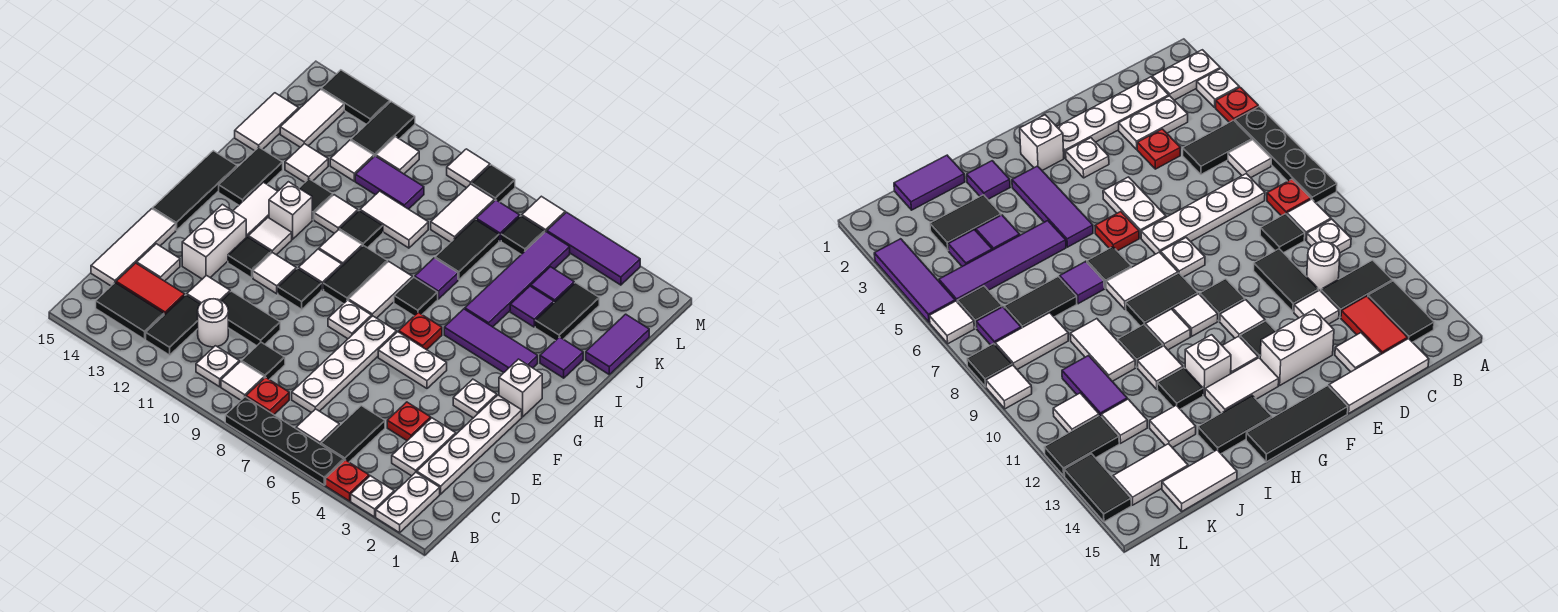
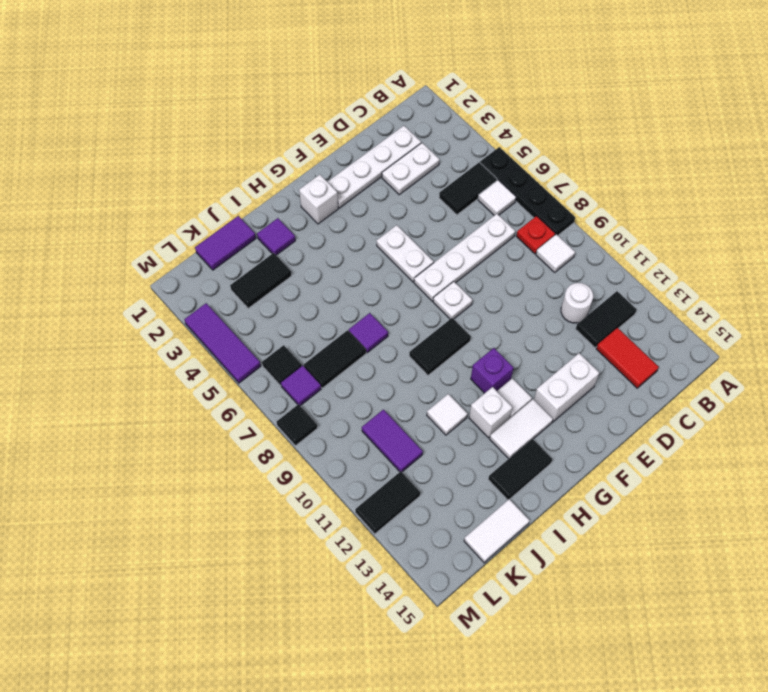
purple brick G11 level 1 -> none
none -> white plate A2:B2 level 1
none -> white plate A3 level 1
none -> red plate A4 level 1
none -> white plate B10 level 1

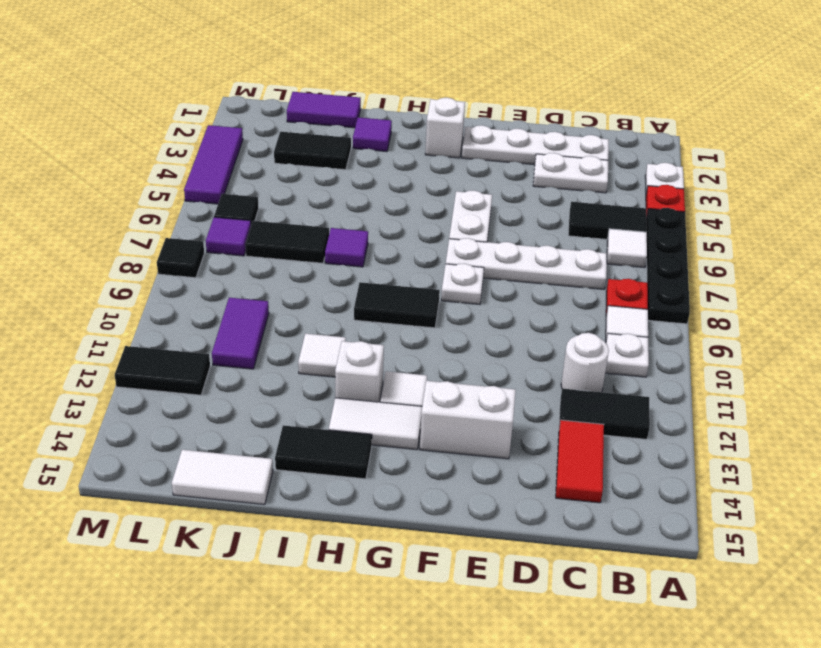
none -> white plate A2:B2 level 1
none -> black tile B13:B14 level 1
none -> black tile C9 level 1
none -> white tile C15:E15 level 1

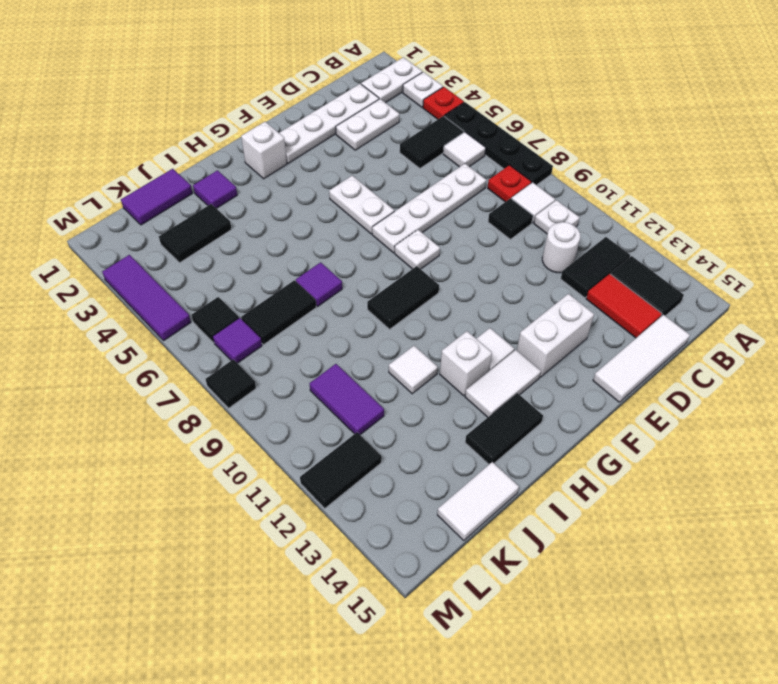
none -> red plate D4 level 1
none -> black tile D10:D11 level 1
none -> white tile D12 level 1
none -> white tile D14 level 1

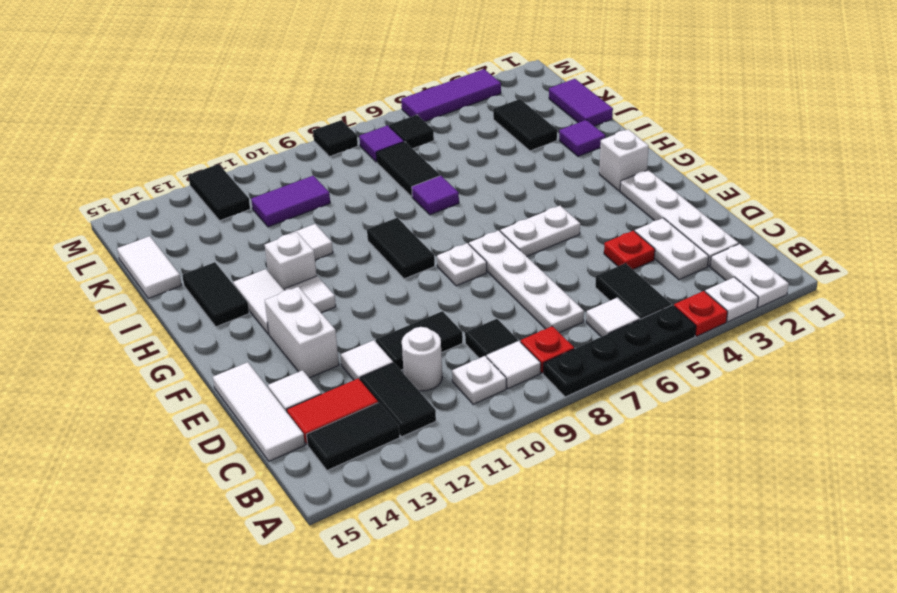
none -> white plate F3 level 1
none -> black tile F10 level 1
none -> white tile F11 level 1
none -> black tile F12 level 1

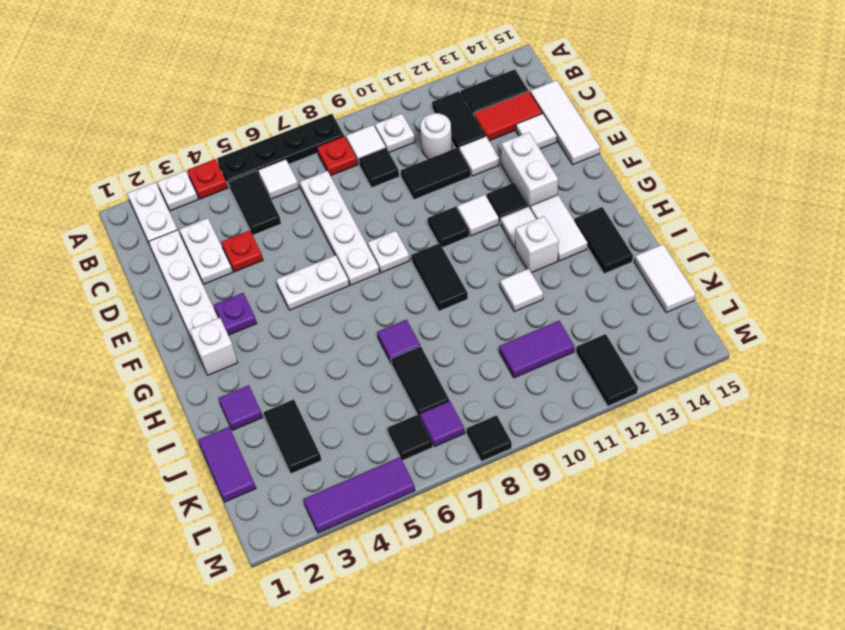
purple plate F3 level 1 -> white plate F3 level 1
none -> black tile F15:H15 level 1
none -> red plate G6 level 1
none -> white tile G8:H8 level 1
none -> white tile G10 level 1

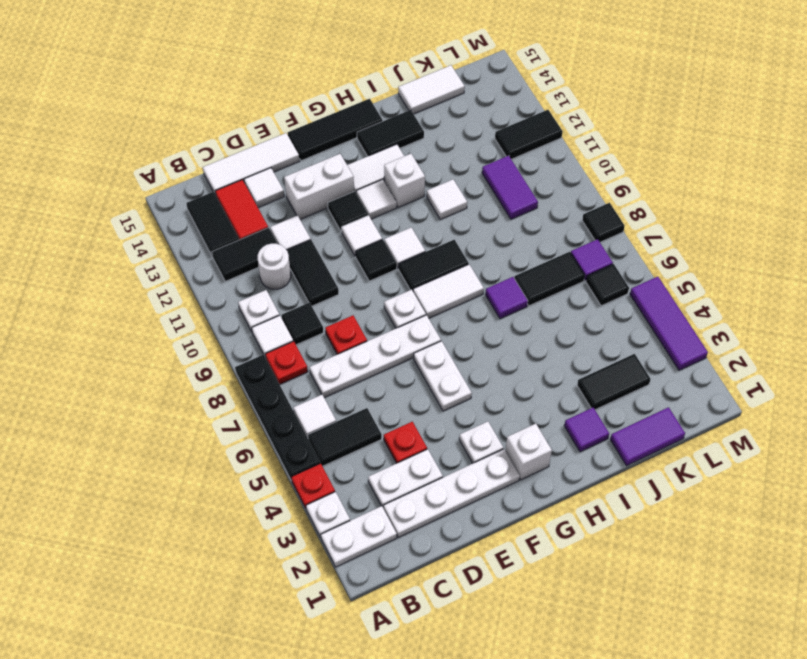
red plate D8 level 1 -> red plate G6 level 1
none -> purple tile H3:H5 level 1
none -> black tile H7 level 1
none -> white tile H10 level 1
none -> purple tile I5:L5 level 1

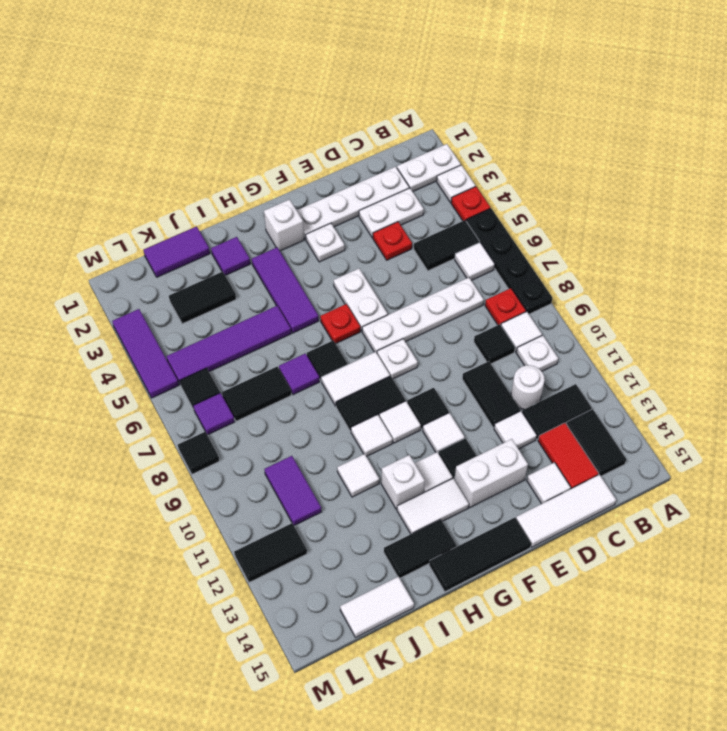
none -> black tile I10 level 1
none -> black tile I12 level 1
none -> purple tile J4 level 1
none -> white tile J9:J10 level 1

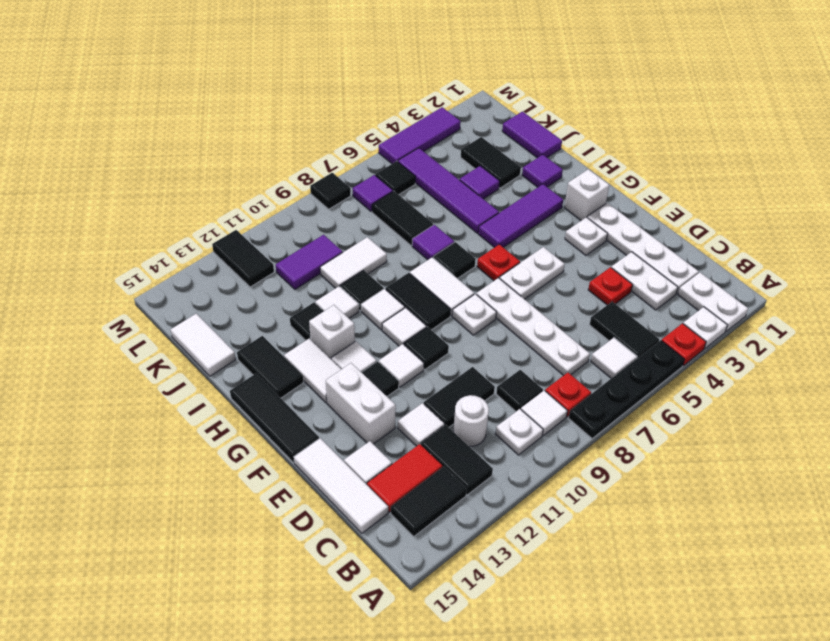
none -> white tile J13 level 1
none -> purple tile K4 level 1
none -> white tile K8:L8 level 1
none -> white tile K12 level 1

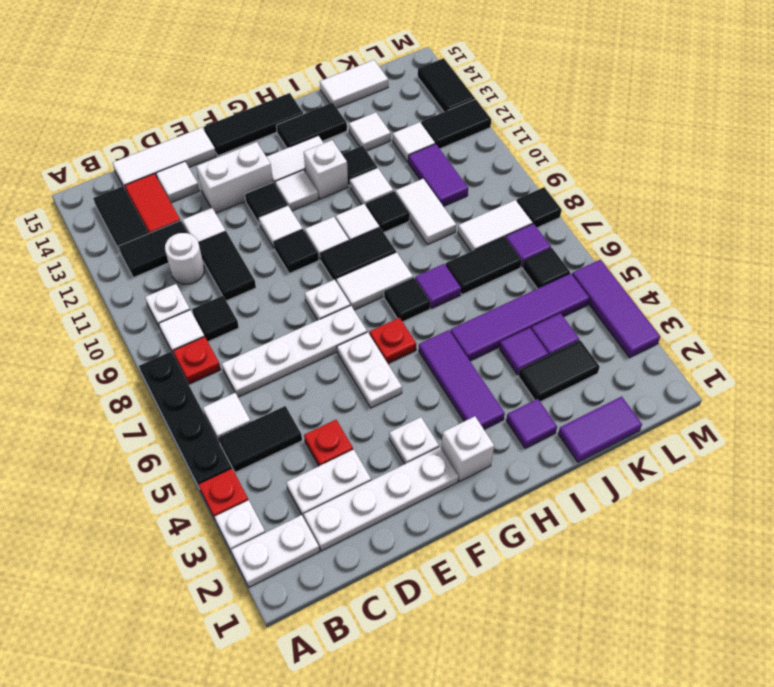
none -> white tile K14:L14 level 1
none -> white tile L11 level 1
none -> white tile M6 level 1
none -> white tile M9 level 1

